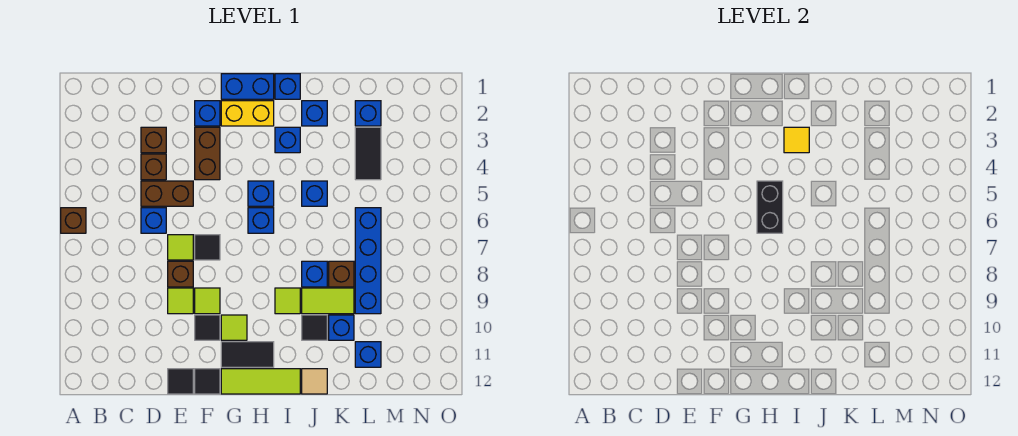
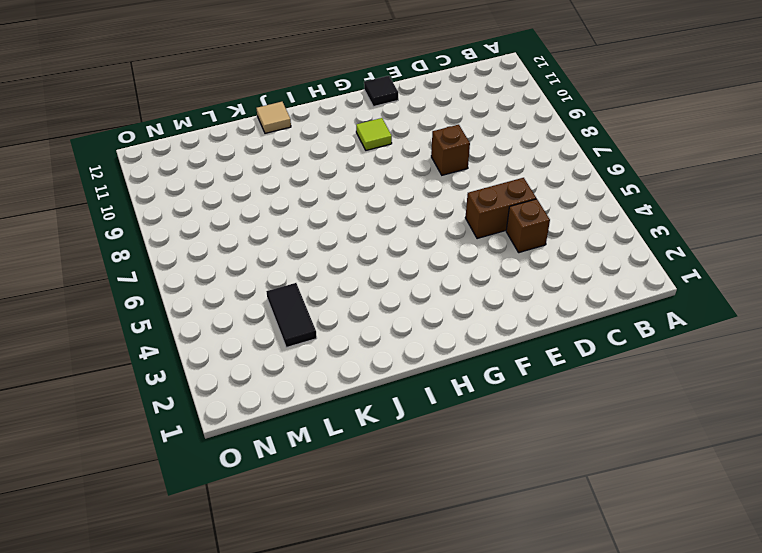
none -> brown brick A6 level 1
none -> brown brick D3 level 1
none -> blue brick D6 level 1
none -> lime tile E7 level 1

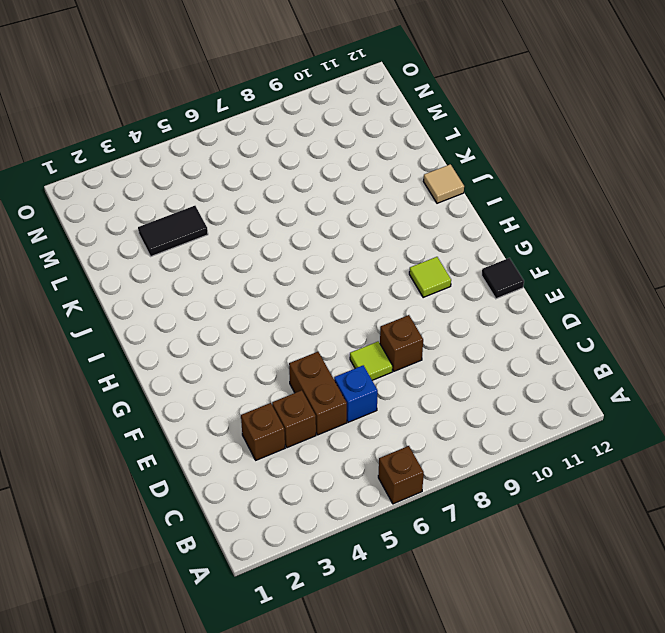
none -> lime tile E9 level 1
none -> black tile E12 level 1
none -> blue brick F2 level 1
none -> brown brick F3:F4 level 1

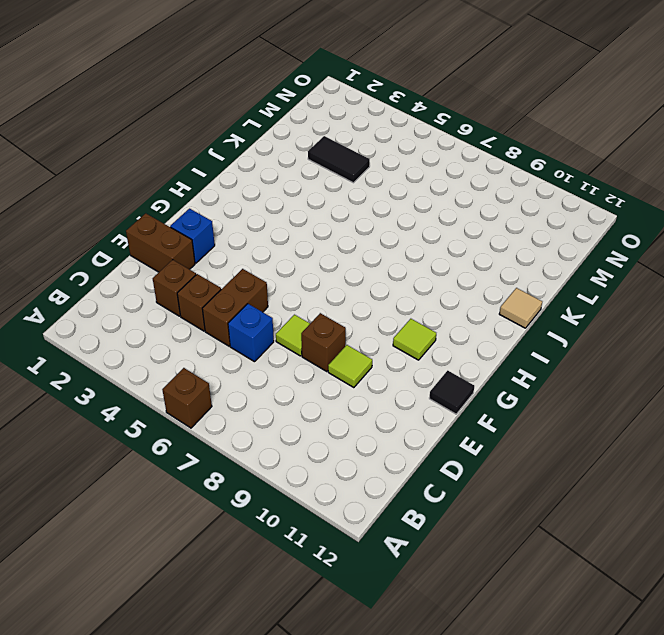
brown brick E1:E2 level 1 -> brown brick F3:F4 level 1
none -> black tile E12 level 1
none -> black tile F7 level 1
none -> lime tile F9 level 1
none -> black tile F10 level 1

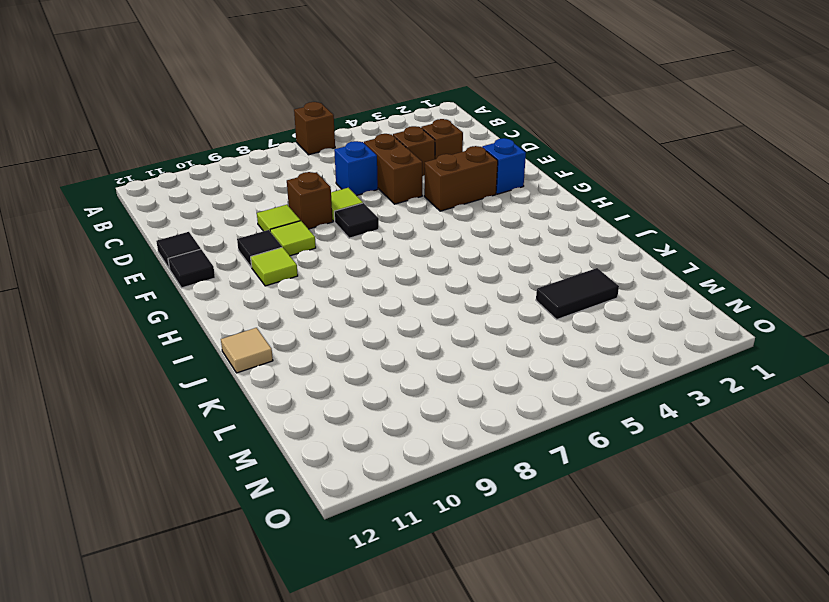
none -> blue brick G1:H1 level 1
none -> yellow brick G2:H2 level 1
none -> black tile G11:H11 level 1
none -> lime tile G12:I12 level 1

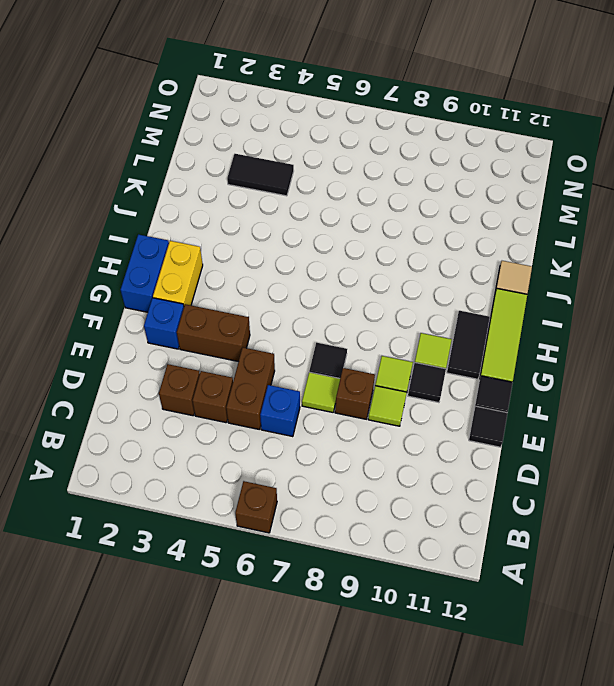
none -> blue brick H5 level 1
none -> blue brick H6 level 1
none -> blue brick I1 level 1
none -> blue brick I3 level 1

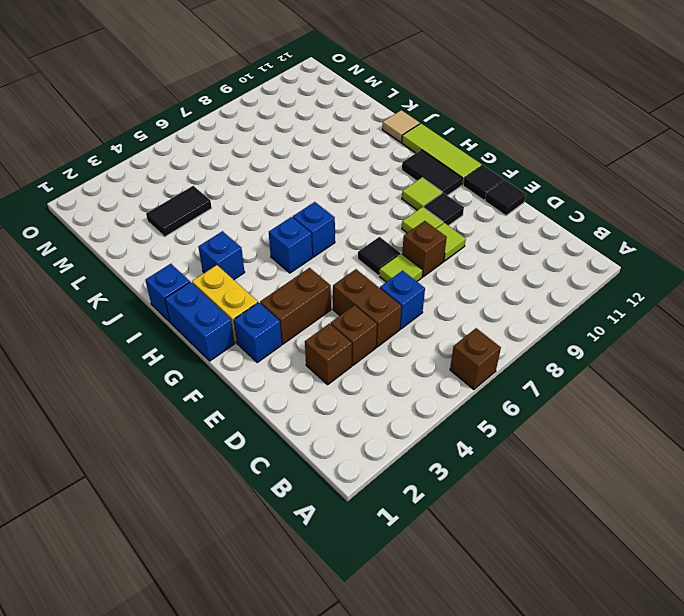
none -> lime tile I9 level 1
none -> blue brick J2 level 1
none -> blue brick J5 level 1
none -> blue brick J8 level 1

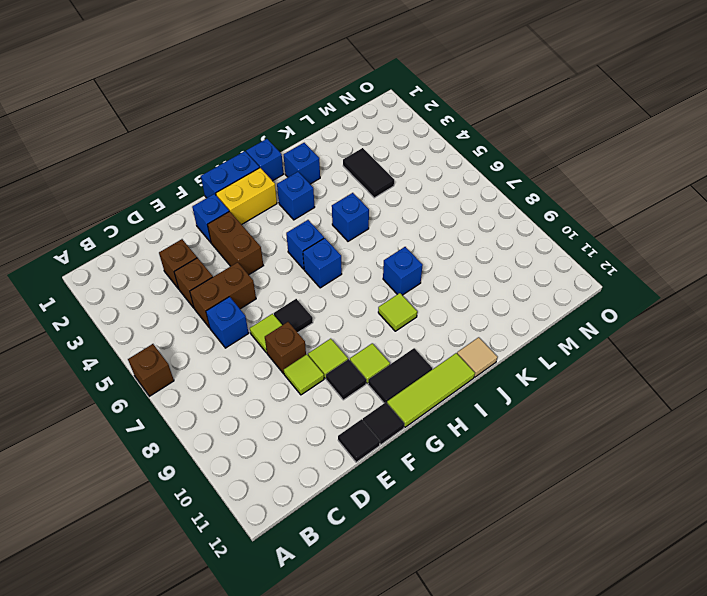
none -> lime tile J9:K9 level 1
none -> black tile J10 level 1
none -> brown brick K8 level 1
none -> blue brick K10 level 1

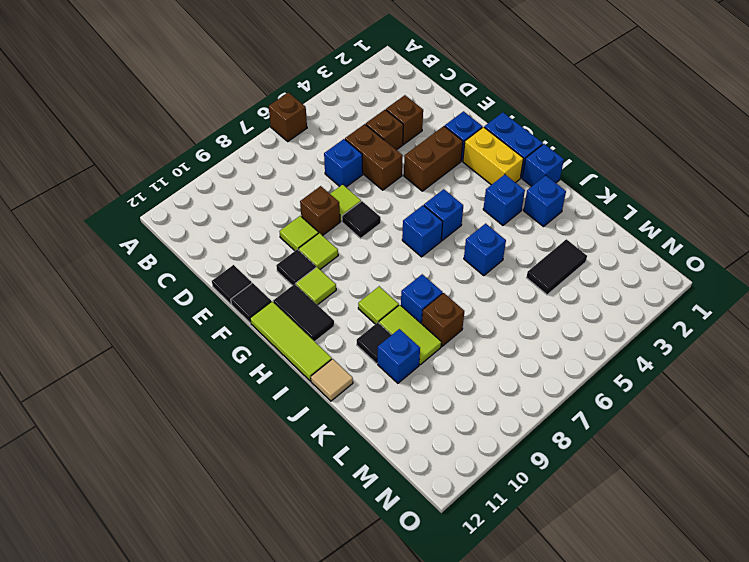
none -> blue brick L2 level 1
none -> blue brick L6:L9 level 1
none -> blue brick L11 level 1
none -> black brick H5:H6 level 2

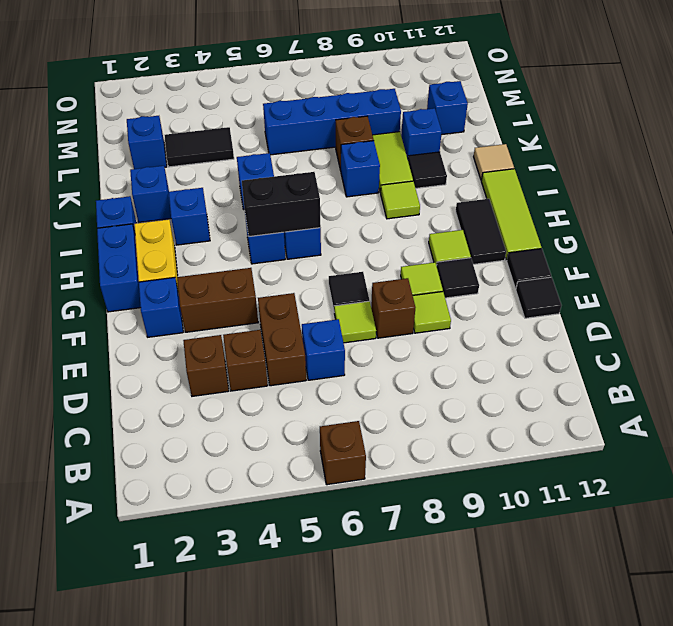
none -> yellow tile I3 level 2

